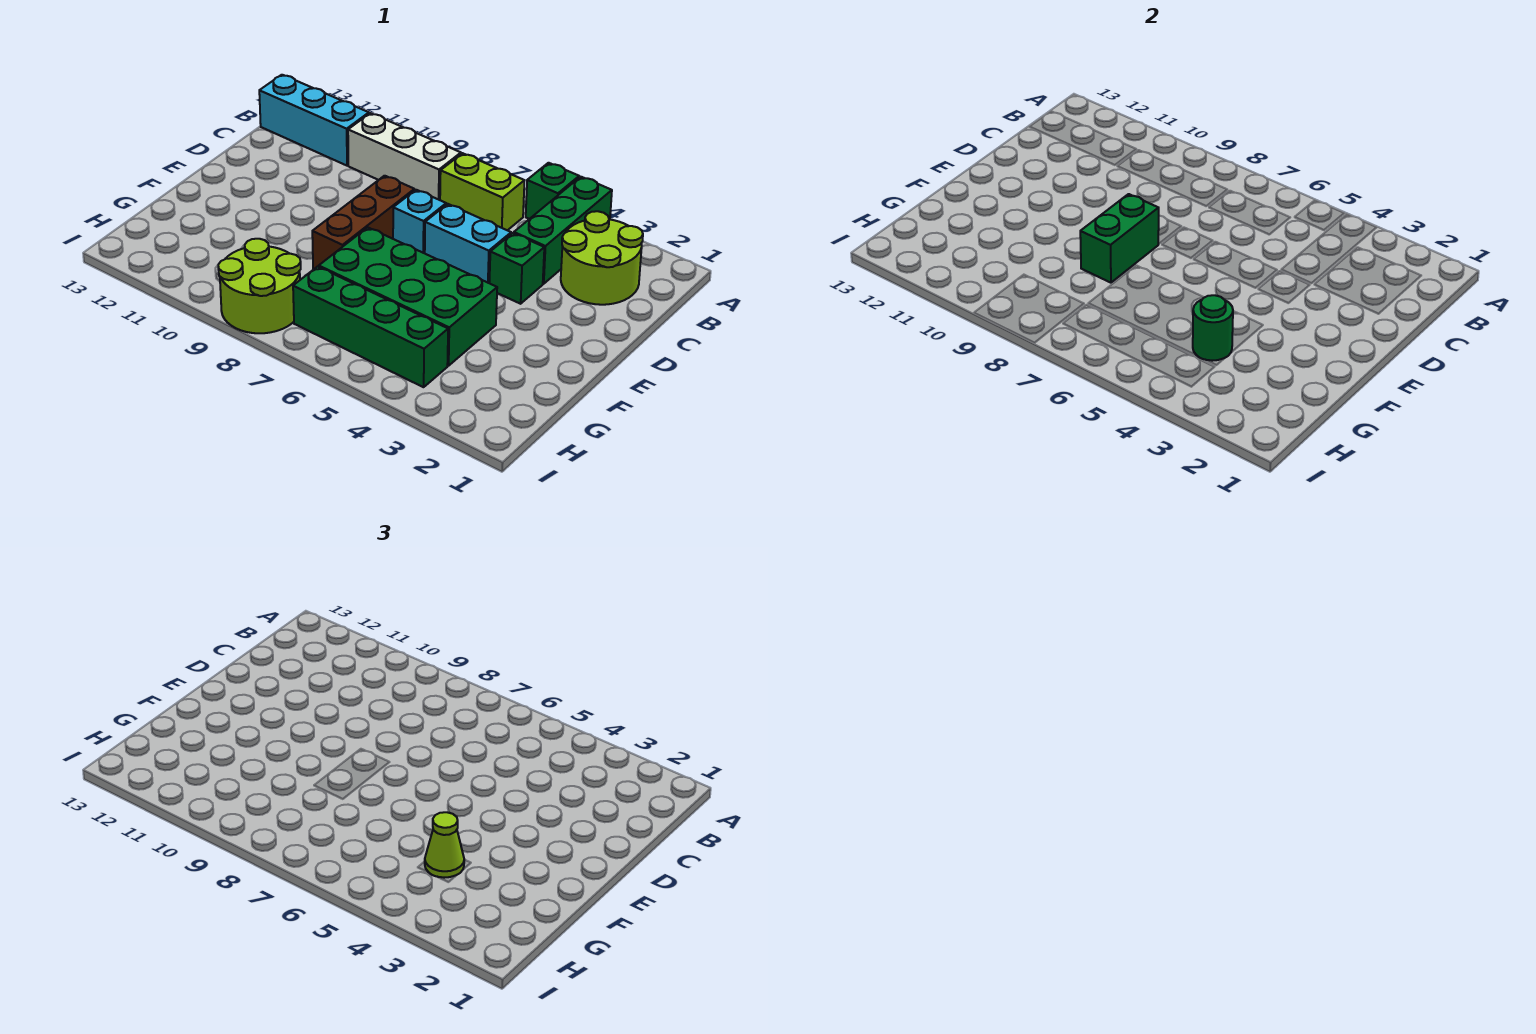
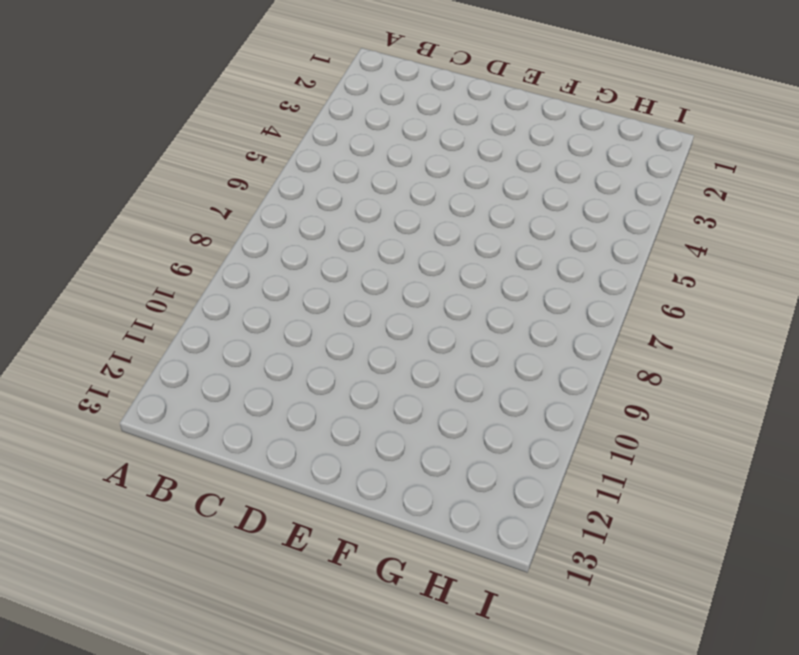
none -> green brick A4:C4 level 1
none -> green brick A5 level 1
none -> lime round brick B2:C3 level 1

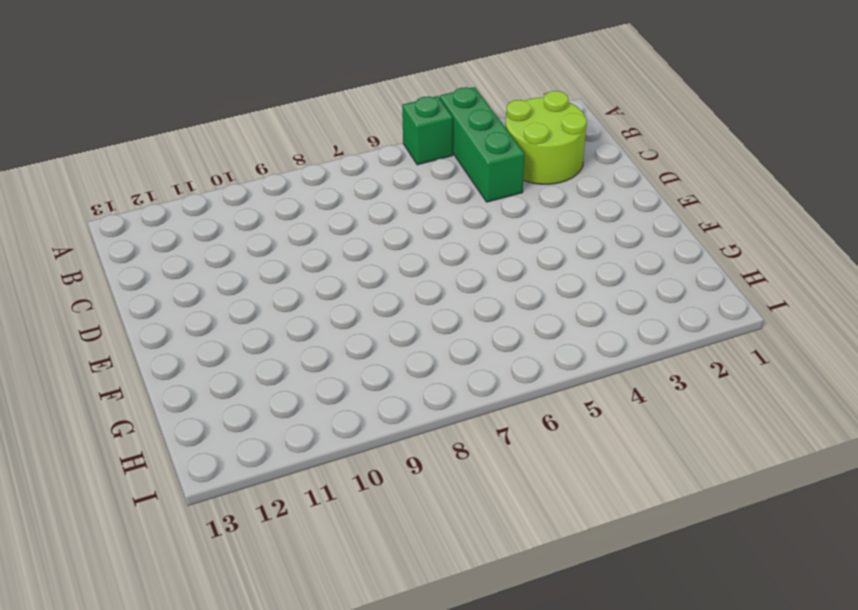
none -> lime brick B6:B7 level 1
none -> white brick B8:B10 level 1
none -> cyan brick B11:B13 level 1

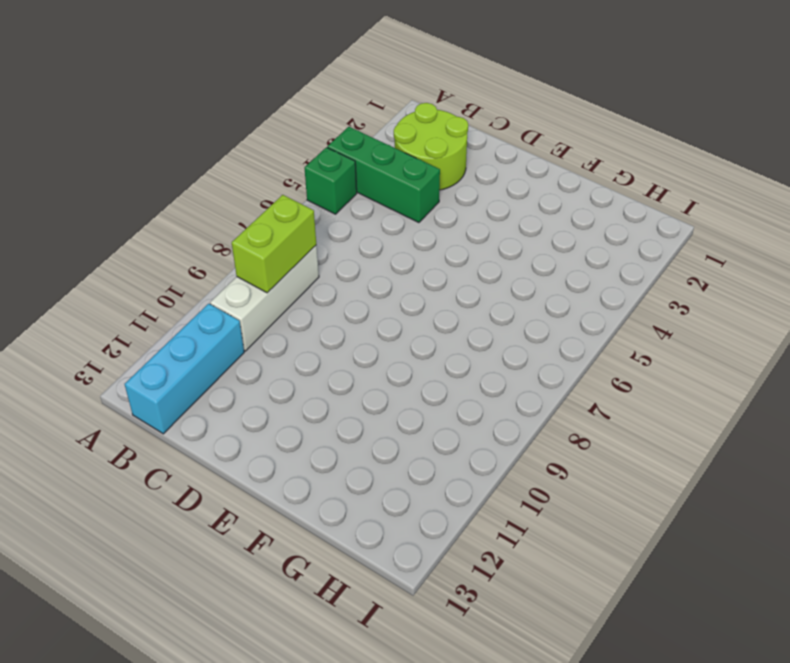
lime brick B8:B9 level 2 -> lime brick B6:B7 level 1
none -> green brick D4 level 1
none -> cyan brick D5:D6 level 1
none -> cyan brick D7 level 1

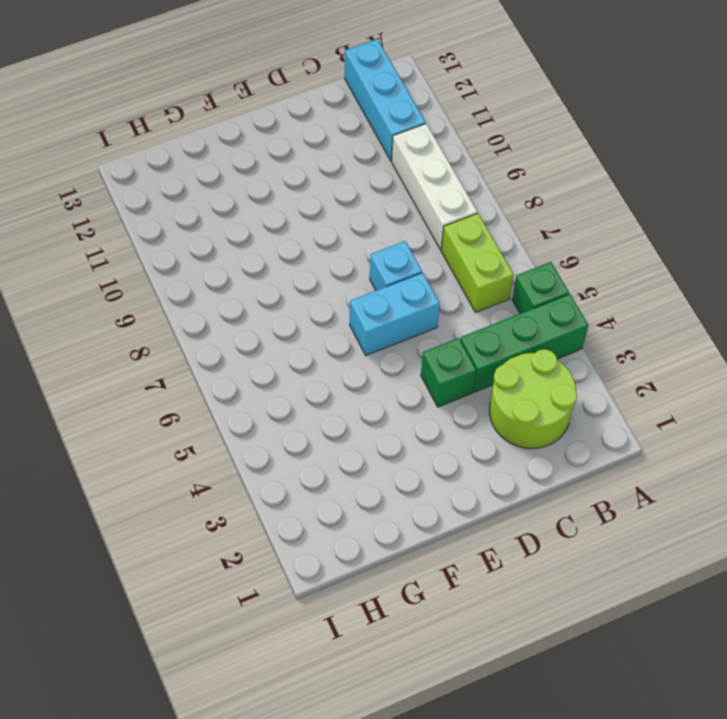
cyan brick D6:E6 level 1 -> cyan brick D5:D6 level 1
none -> brown brick D8:F8 level 1
none -> green brick F4:G7 level 1
none -> green brick H4:H7 level 1

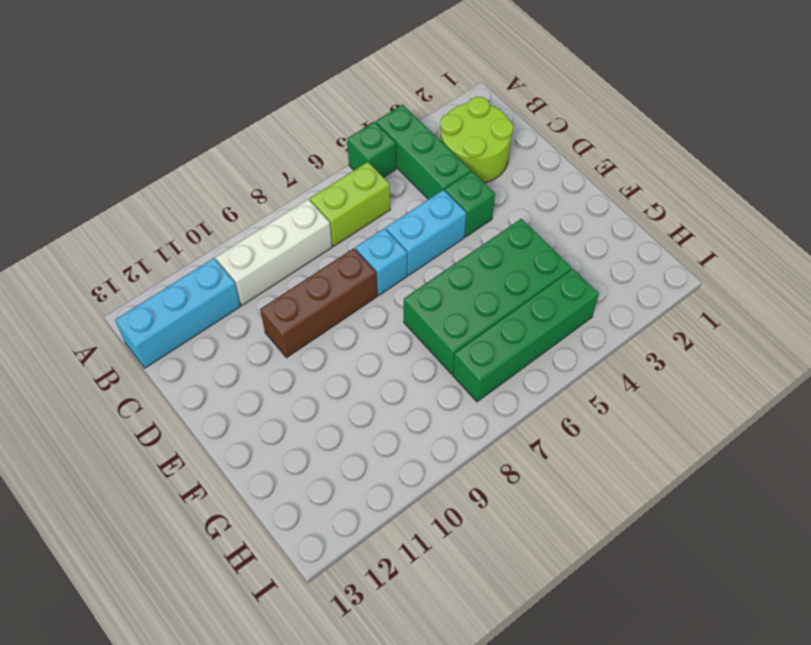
brown brick D8:D10 level 1 -> brown brick D8:F8 level 1
none -> lime round brick H8:I9 level 1
none -> green brick E8:F8 level 2
none -> green round brick G4 level 2

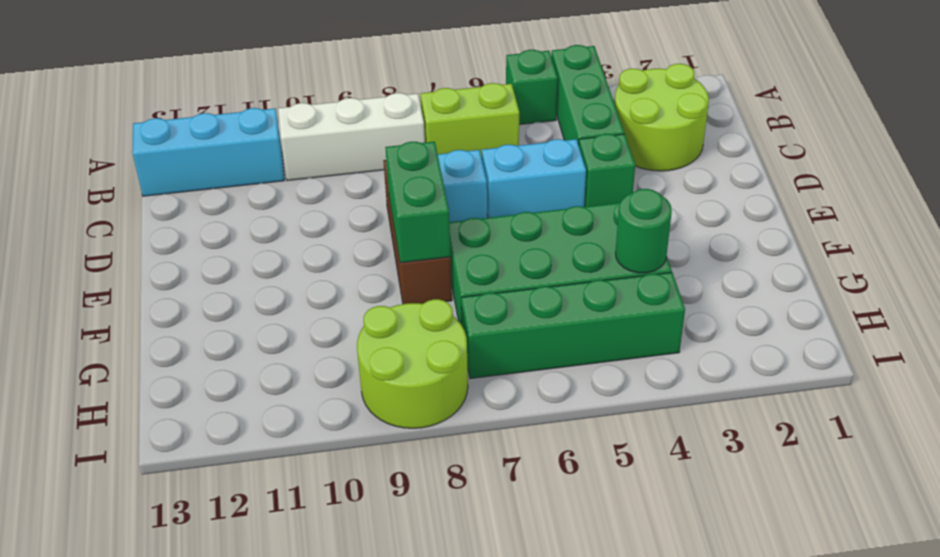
none -> lime cone G4 level 3

